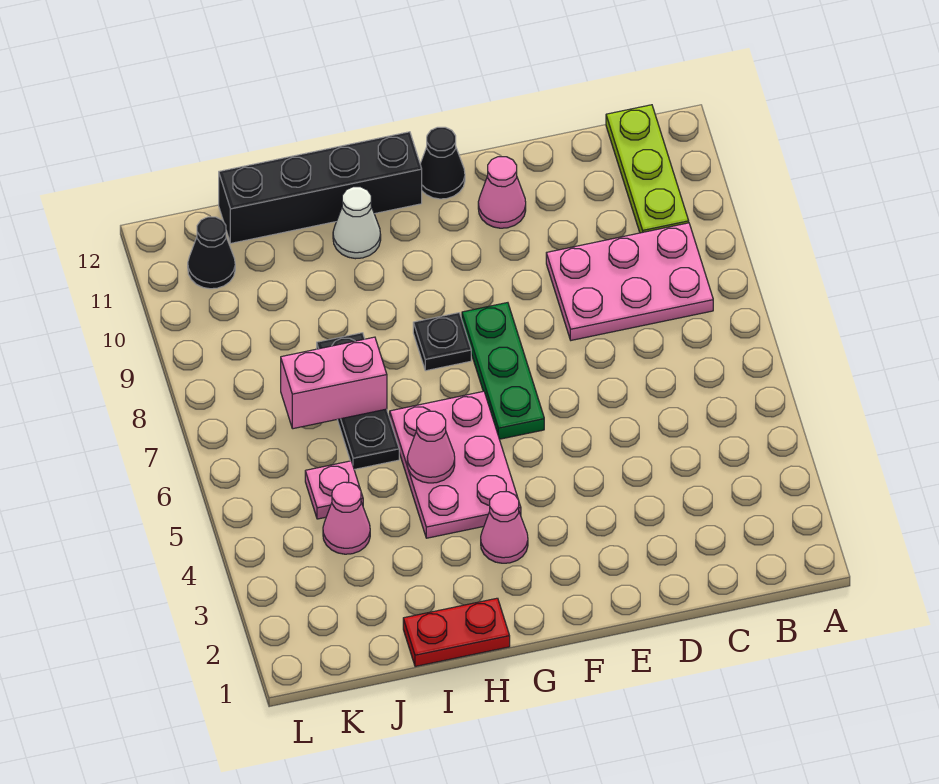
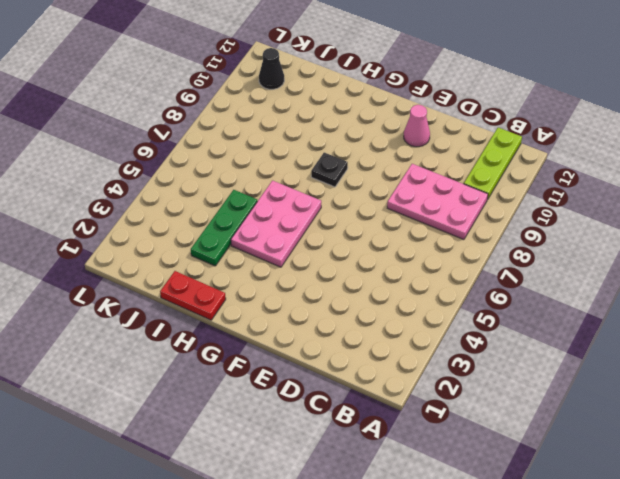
green plate I3:I5 level 1 -> green plate F6:F8 level 1
none -> black cone F12 level 1
none -> pink cone G3 level 1
none -> black brick G12:J12 level 1

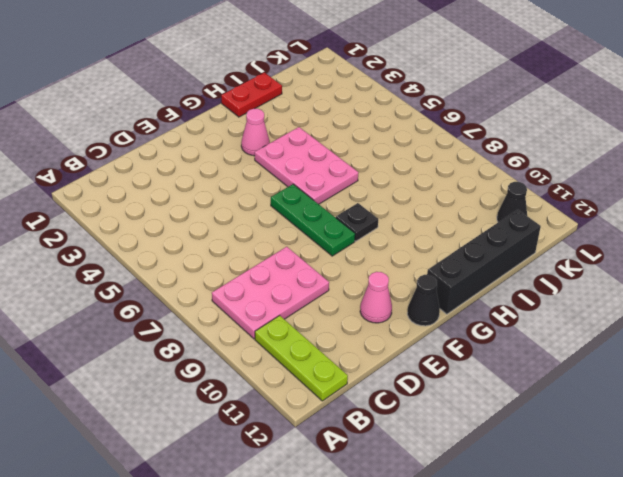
none -> white cone H11 level 1
none -> black plate I6:I8 level 1
none -> pink cone J4 level 1

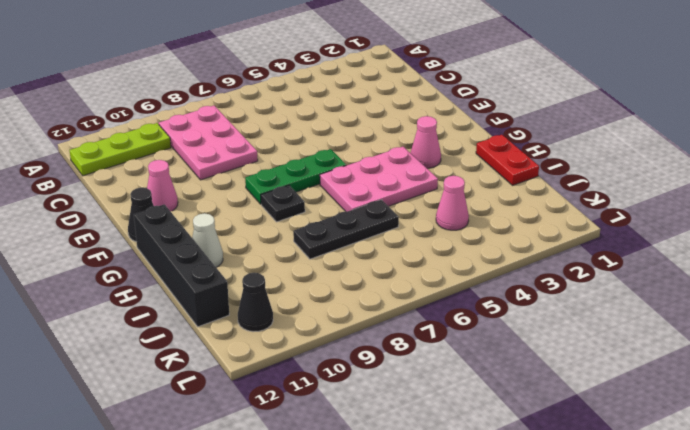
none -> pink plate J5 level 1
none -> pink cone H5 level 2
none -> pink brick I7:J7 level 2

